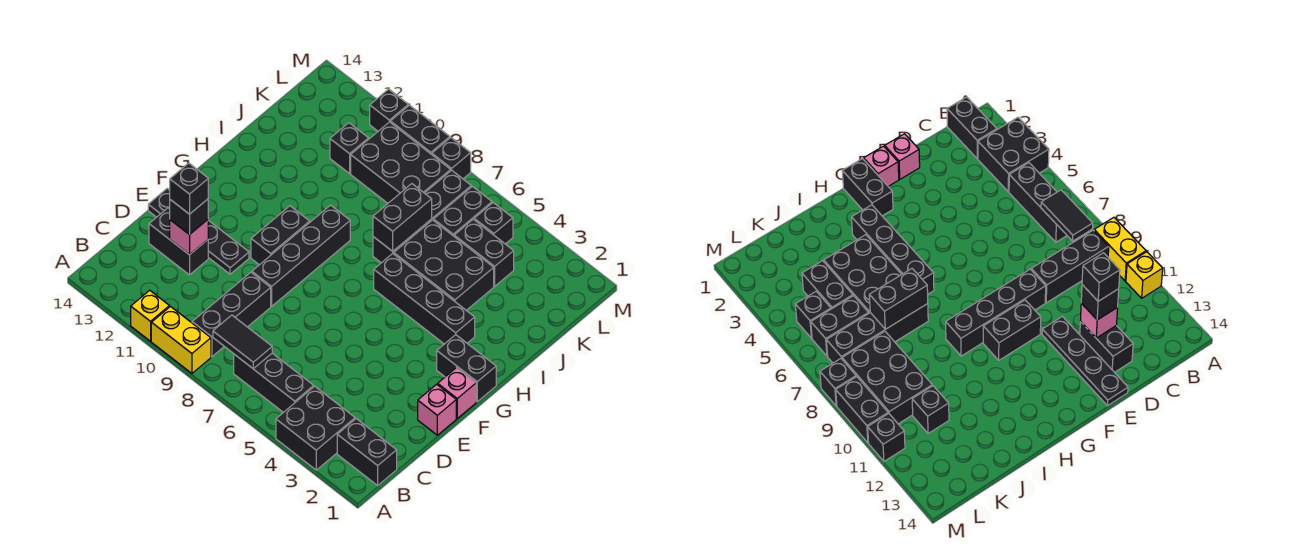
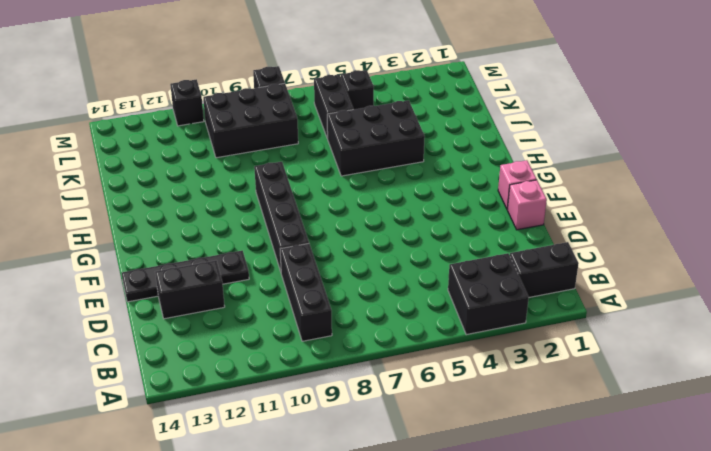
none -> yellow brick A9:A10 level 1
none -> yellow brick A11 level 1
none -> black brick B5:B7 level 1

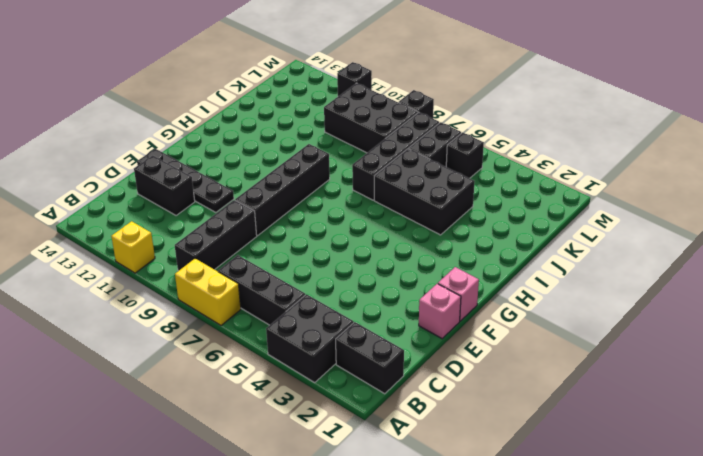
yellow brick A7:A8 level 1 -> yellow brick A9:A10 level 1
none -> black brick F10:G10 level 1
none -> black brick G1:G2 level 1
none -> black brick H3:H6 level 1

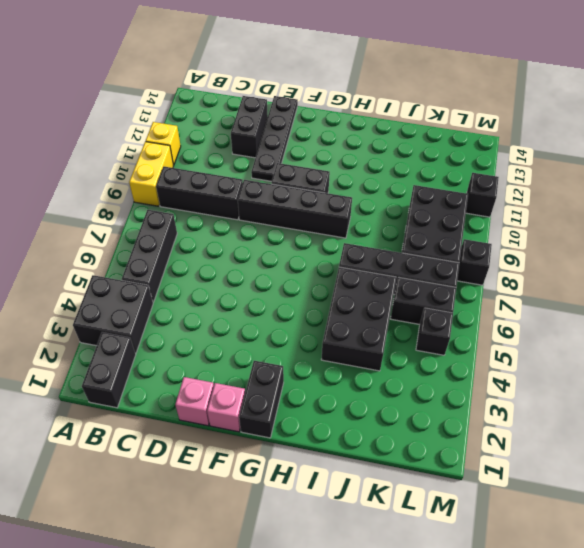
none -> black brick H3:H6 level 1
none -> black brick K4:K5 level 1
none -> black brick K11 level 1

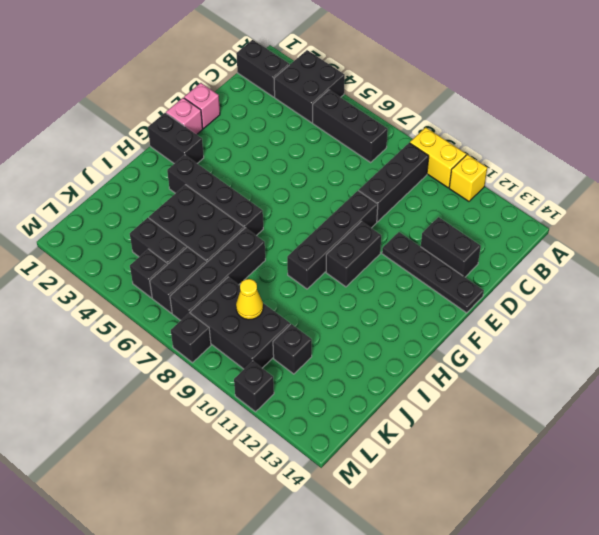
yellow cone K9 level 2 -> none
none -> black brick M9:M10 level 1
none -> black tile B7:B8 level 2
none -> pink brick D12 level 2

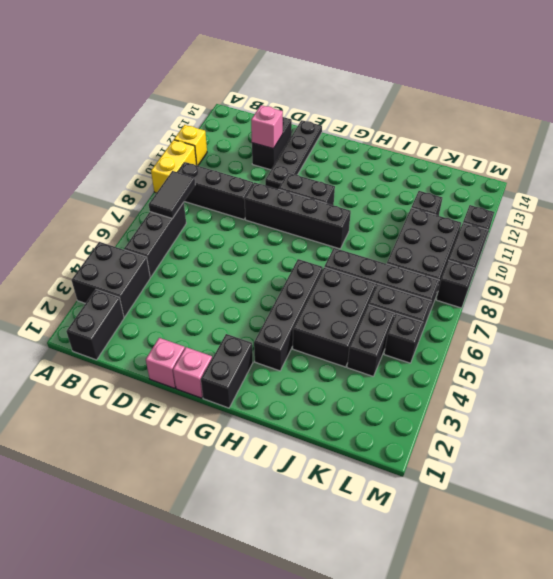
none -> black brick I7:J7 level 2
none -> black brick D12 level 3
none -> black brick D12 level 4

